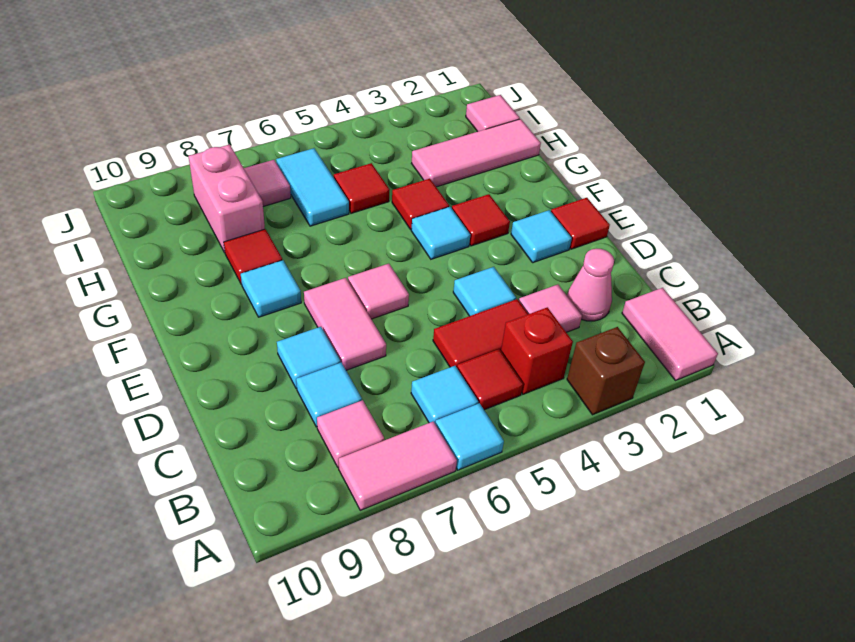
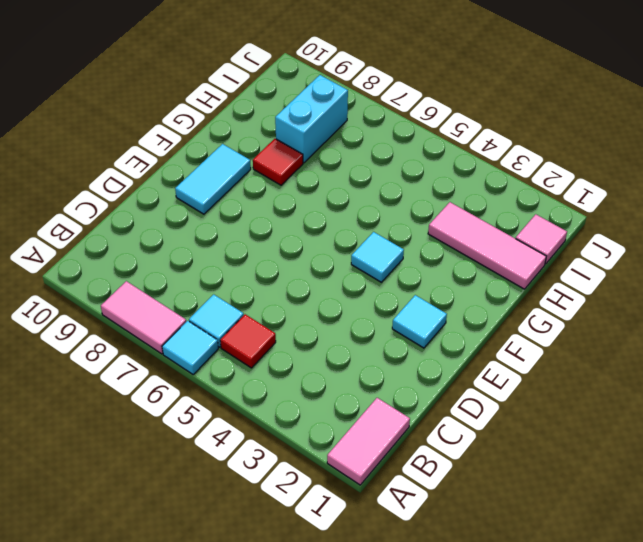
cyan tile E9:F9 level 1 -> cyan tile H6:I6 level 1
cyan brick H8:I8 level 1 -> pink brick H8:I8 level 1
none -> brown brick A3 level 1
none -> red brick B4 level 1
none -> pink tile B8 level 1

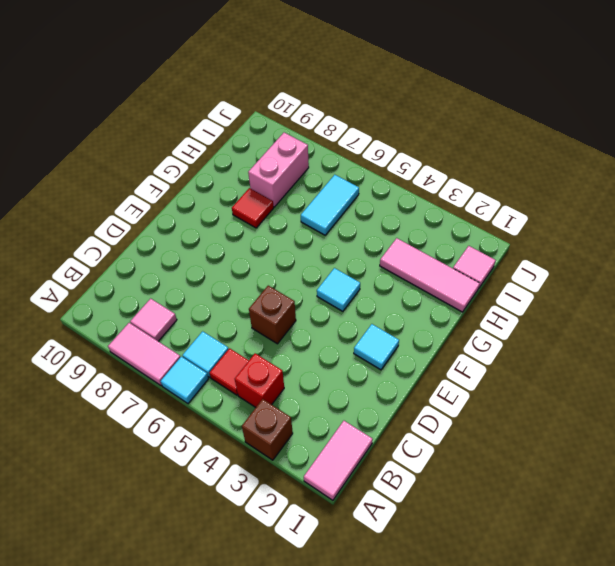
brown brick D5 level 1 -> none
none -> pink cone C2 level 1
none -> pink tile C3 level 1
none -> red tile C4:C5 level 1

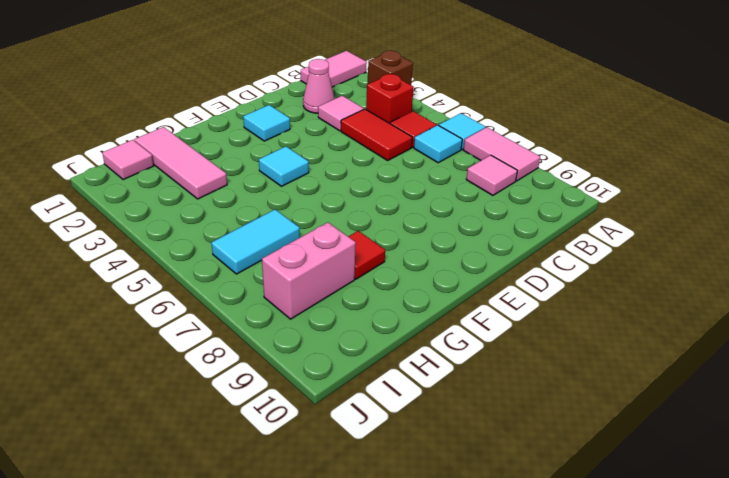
none -> cyan tile C8 level 1
none -> cyan tile D4 level 1
none -> pink tile D7:E7 level 1

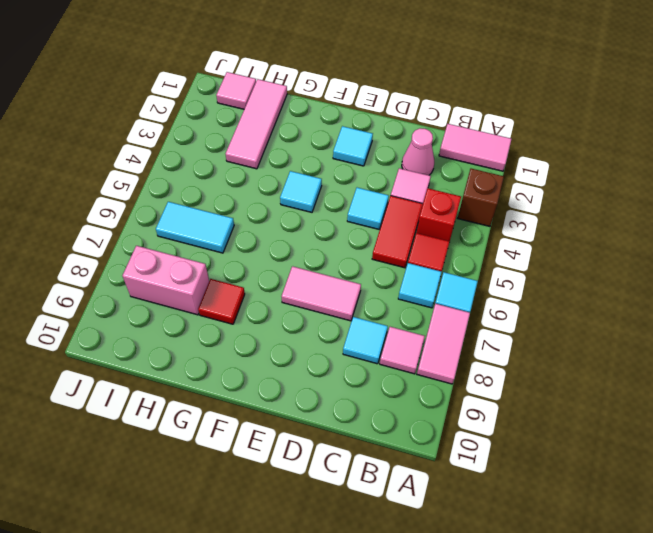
none -> cyan tile D8 level 1
none -> red tile E1 level 1
none -> pink tile E6 level 1

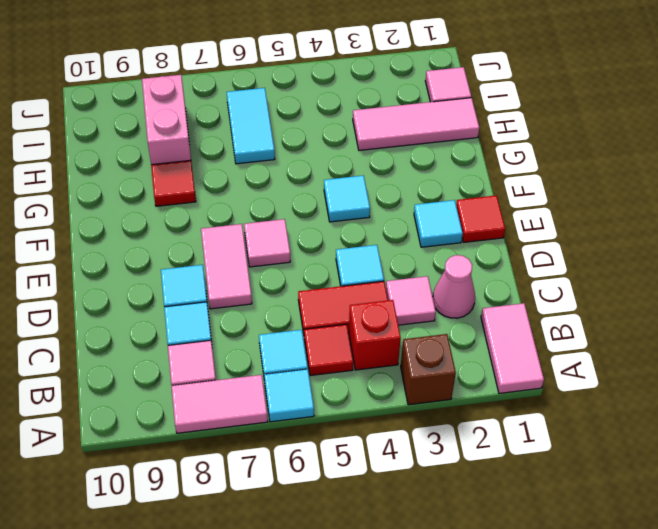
none -> red tile F3 level 1
none -> cyan tile F8 level 1
none -> red tile G4 level 1

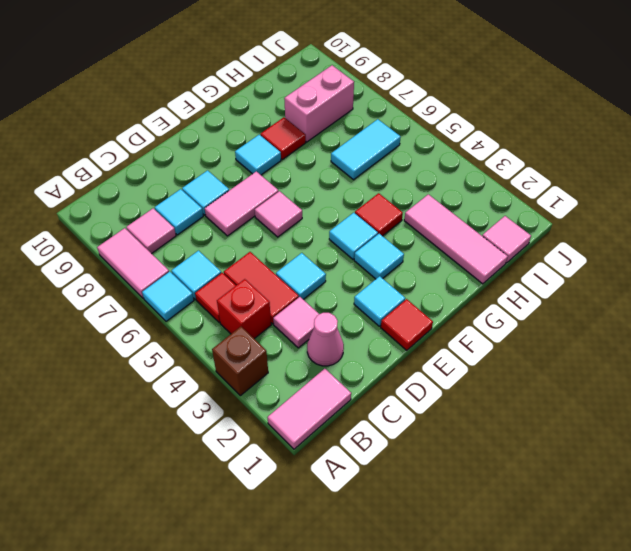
cyan tile F3 level 1 -> red tile F3 level 1
none -> red tile H5 level 1
none -> pink tile I7 level 1

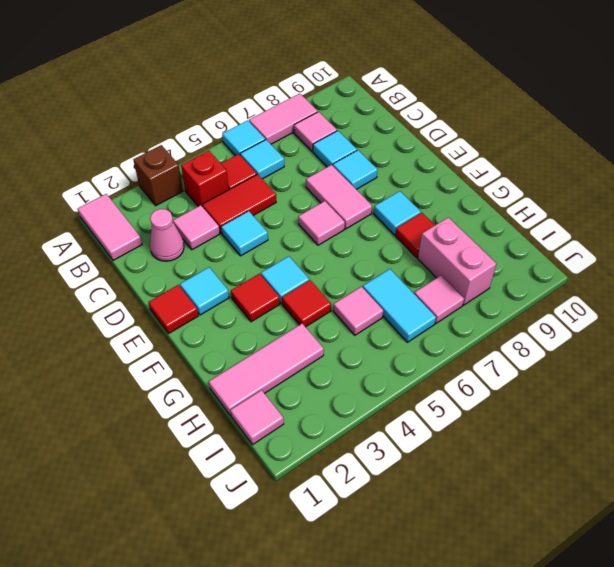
pink tile H5 level 1 -> red tile H5 level 1

